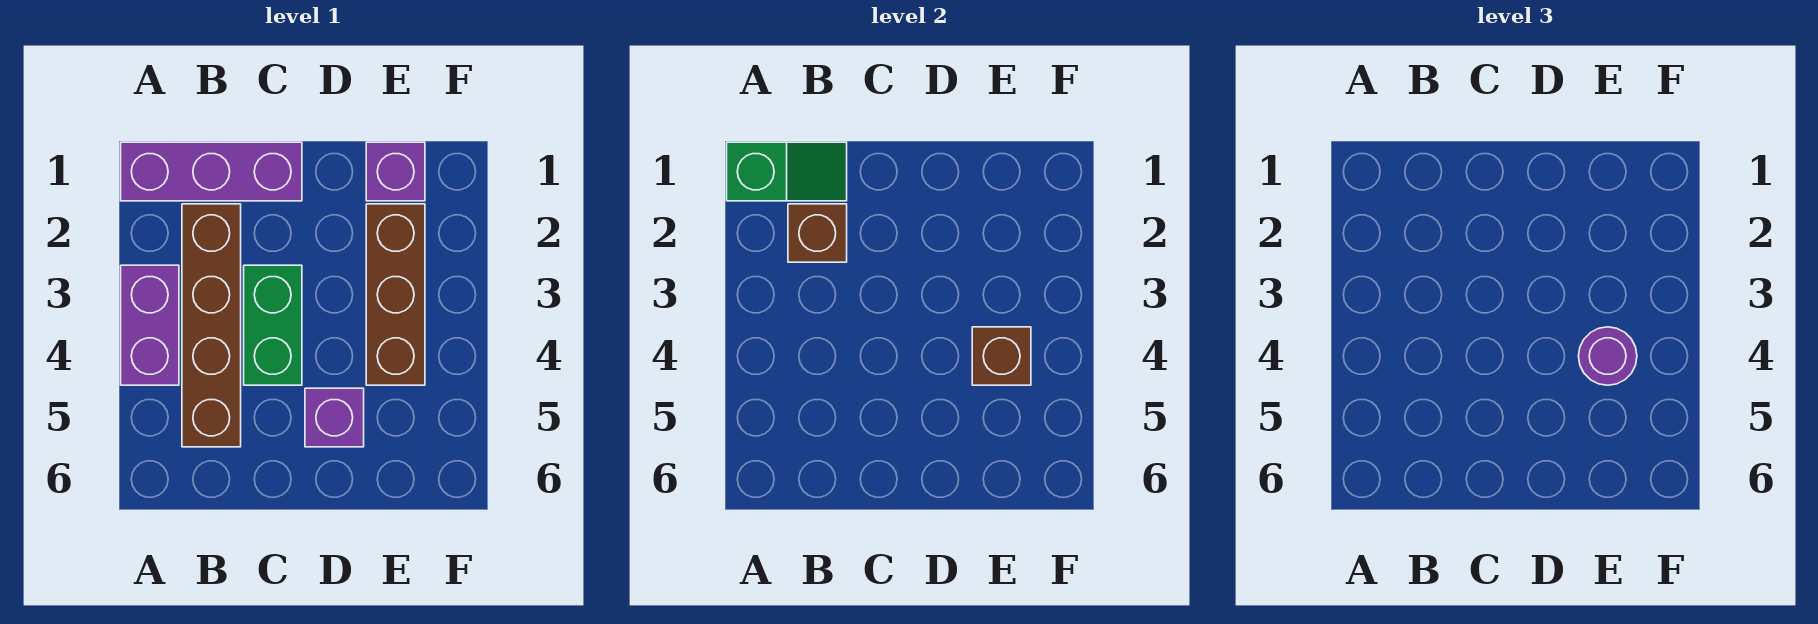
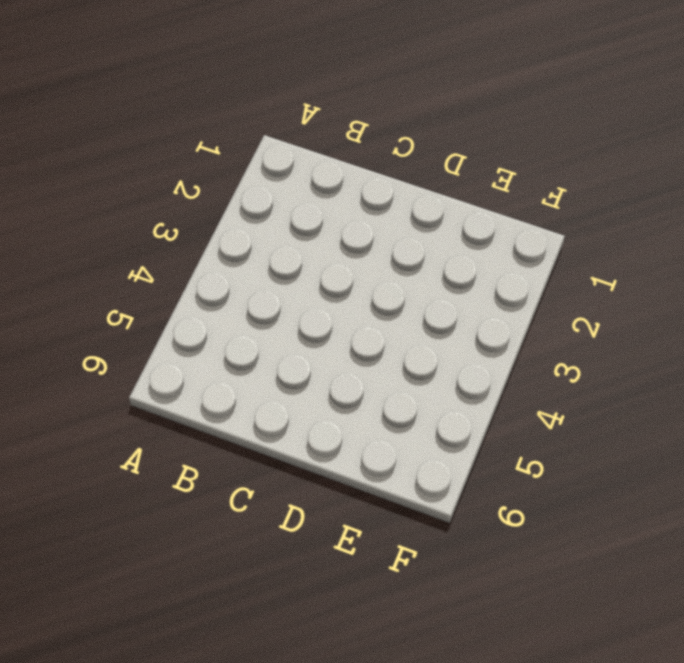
none -> purple brick A1:C1 level 1
none -> purple brick A3:A4 level 1

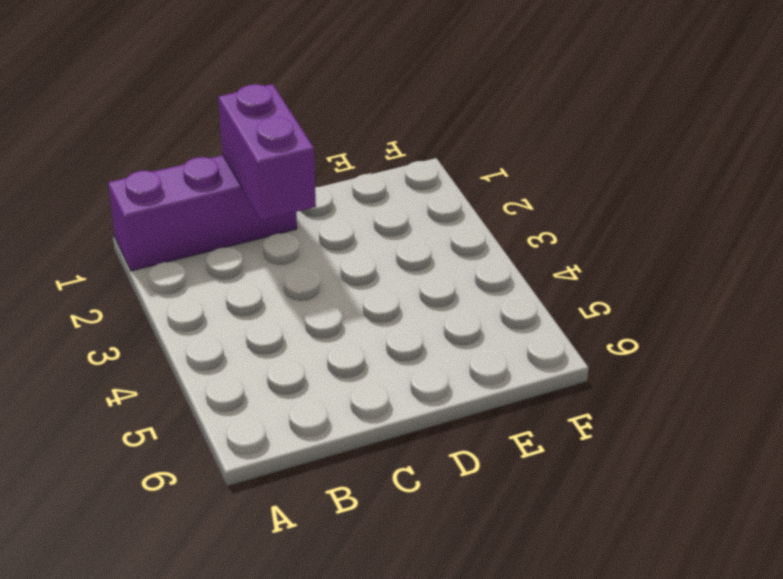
purple brick C1:C2 level 2 -> purple brick A3:A4 level 1
none -> brown brick B2:B5 level 1
none -> green brick C3:C4 level 1

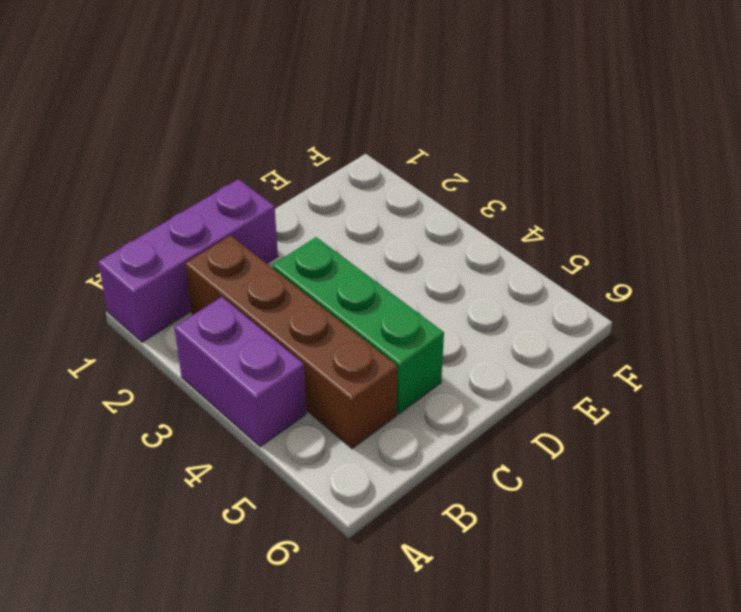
green brick C3:C5 level 1 -> green brick C3:C4 level 1
none -> purple brick D5 level 1
none -> purple brick E1 level 1

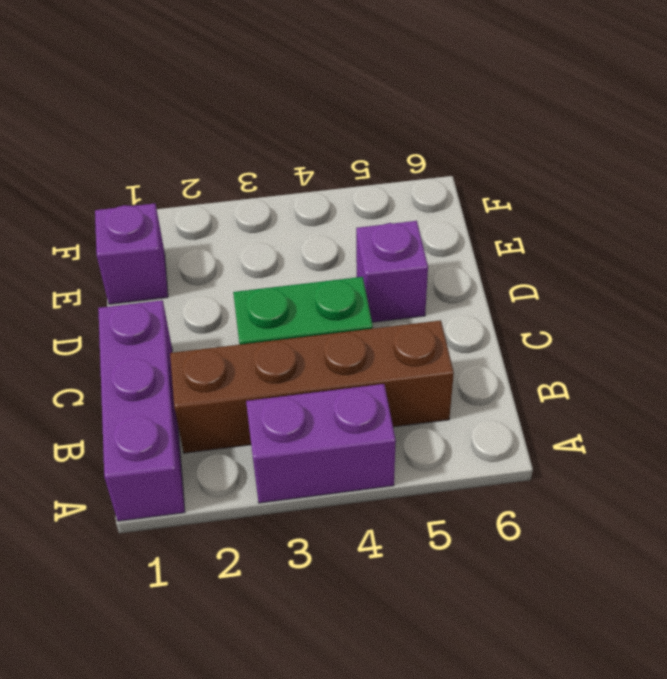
none -> brown brick E2:E4 level 1
none -> green slope A1:B1 level 2 top A

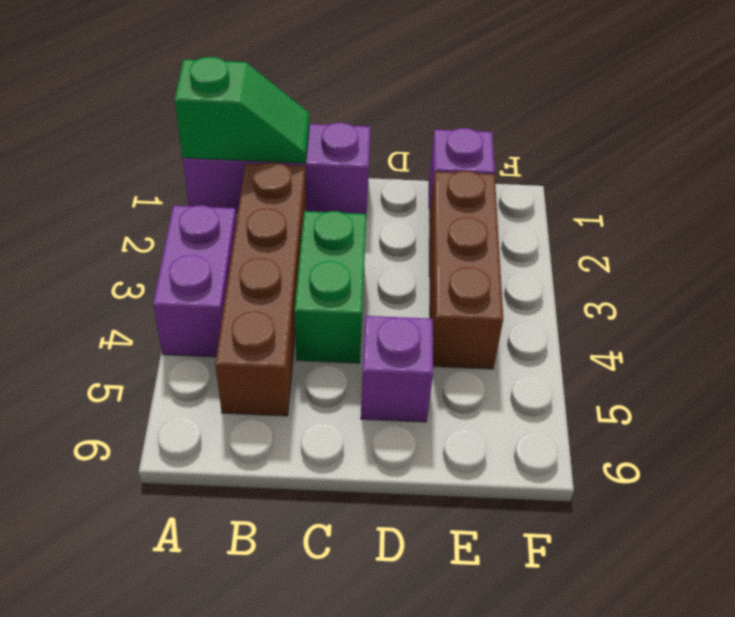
none -> brown brick B2 level 2
none -> brown brick E4 level 2

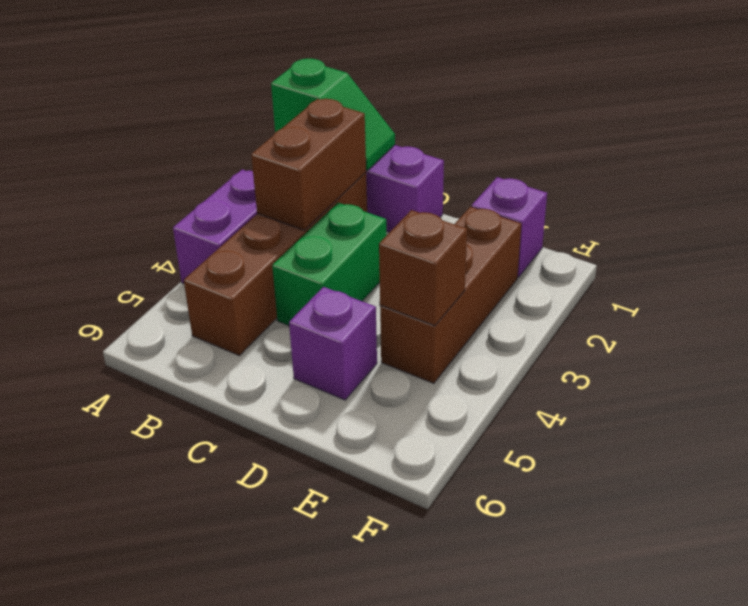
brown brick B2:B3 level 2 -> brown brick B2 level 2
none -> purple round brick E4 level 3

